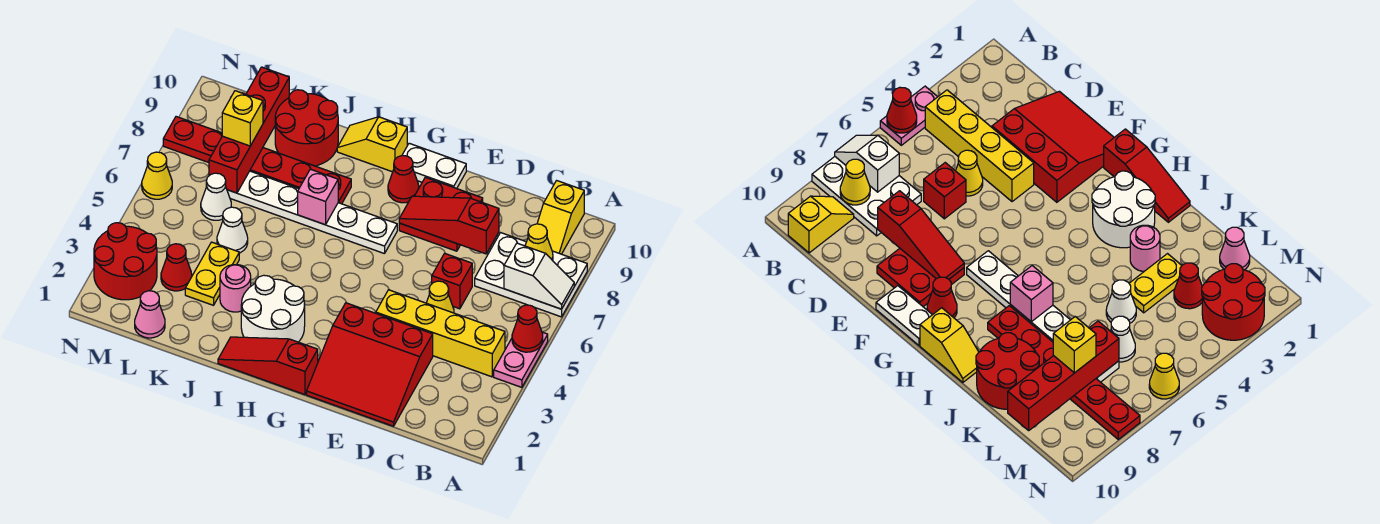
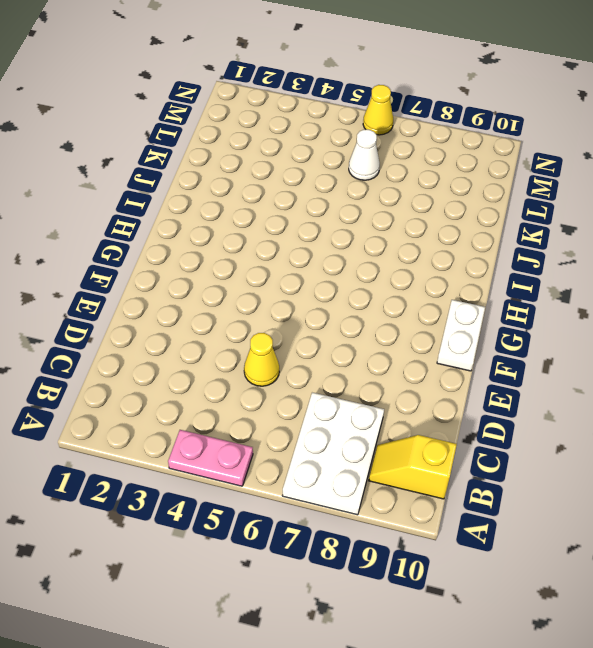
none -> yellow brick B4:E4 level 1
none -> red slope D1:F3 level 1 top 3
none -> red brick D6 level 1
none -> red plate E8:F9 level 1

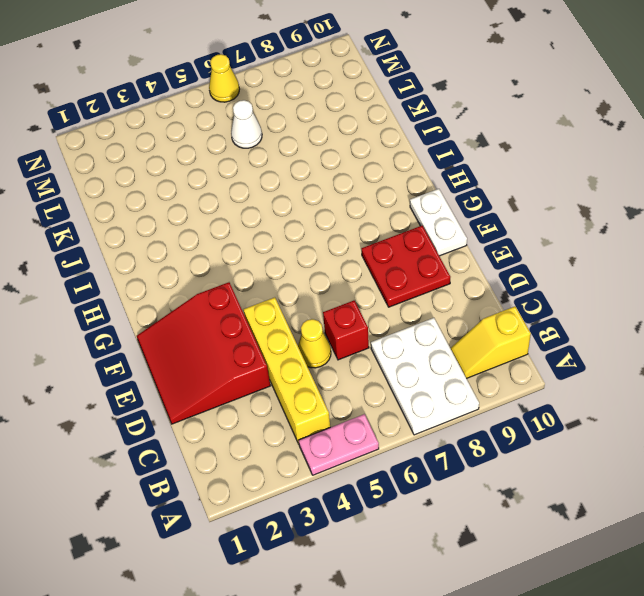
none -> red slope G1:I1 level 1 top G
none -> white plate G7:L7 level 1
none -> red cone G9 level 1
none -> white round brick H2:I3 level 1

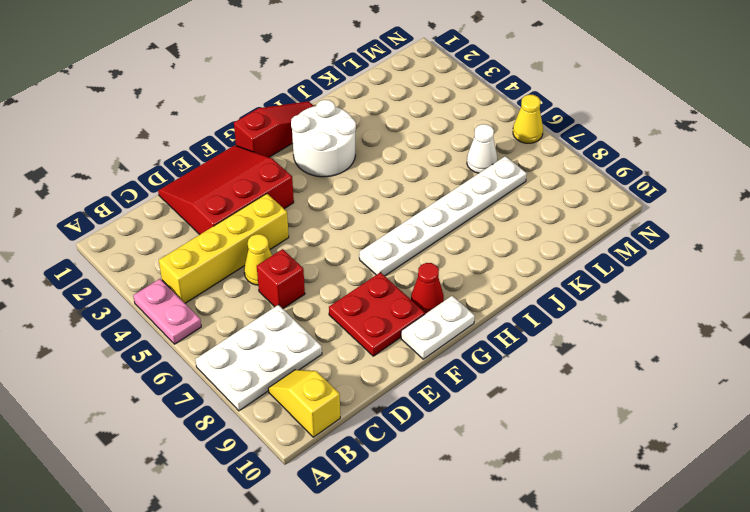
none -> yellow slope H10:I10 level 1 top H
none -> red plate I8:N8 level 1
none -> pink round brick J3 level 1
none -> red round brick J9:K10 level 1

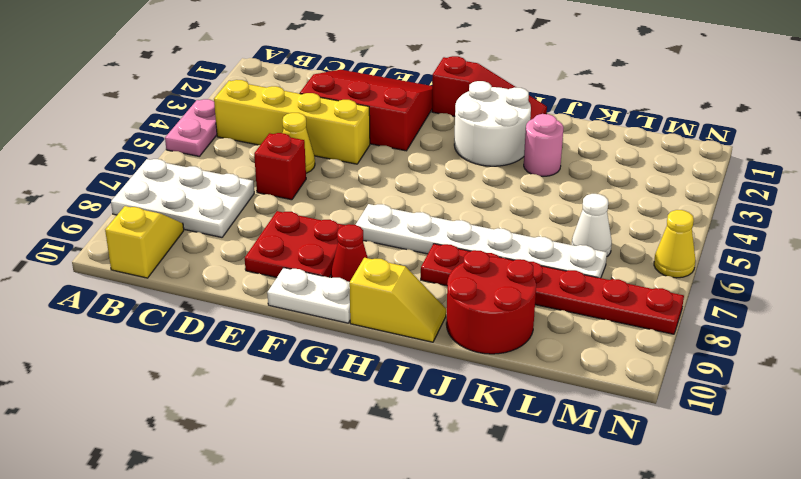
none -> yellow plate K3:K4 level 1
none -> white cone K5 level 1
none -> pink cone L1 level 1
none -> red cone L3 level 1

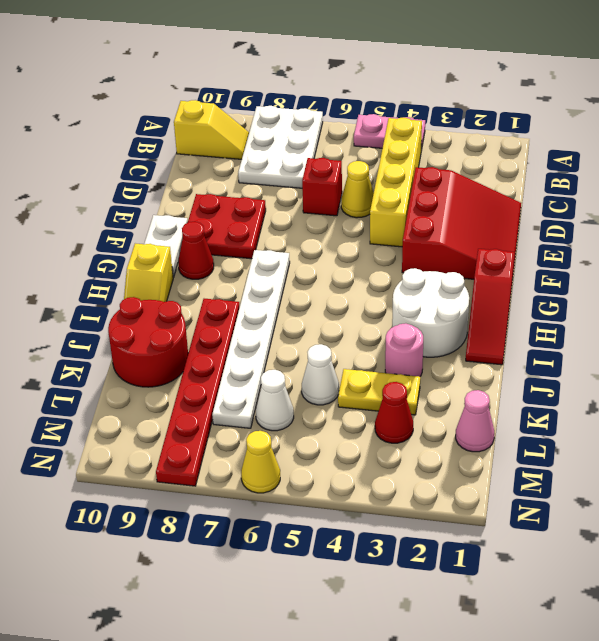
none -> red round brick M2:N3 level 1
none -> red cone A5 level 2
none -> white slope A7:B7 level 2 top B
none -> yellow cone B8 level 2

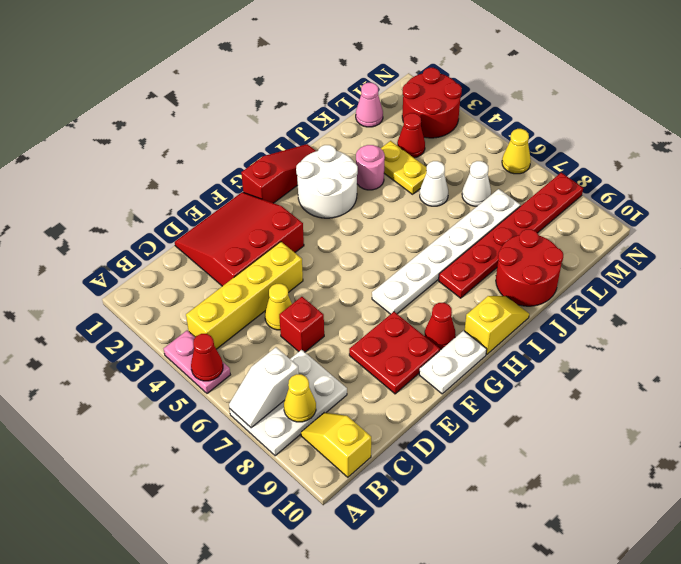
none -> red slope D8:F8 level 2 top D
none -> pink brick I7 level 2
none -> red brick L7:L10 level 2
none -> yellow brick L8 level 3

